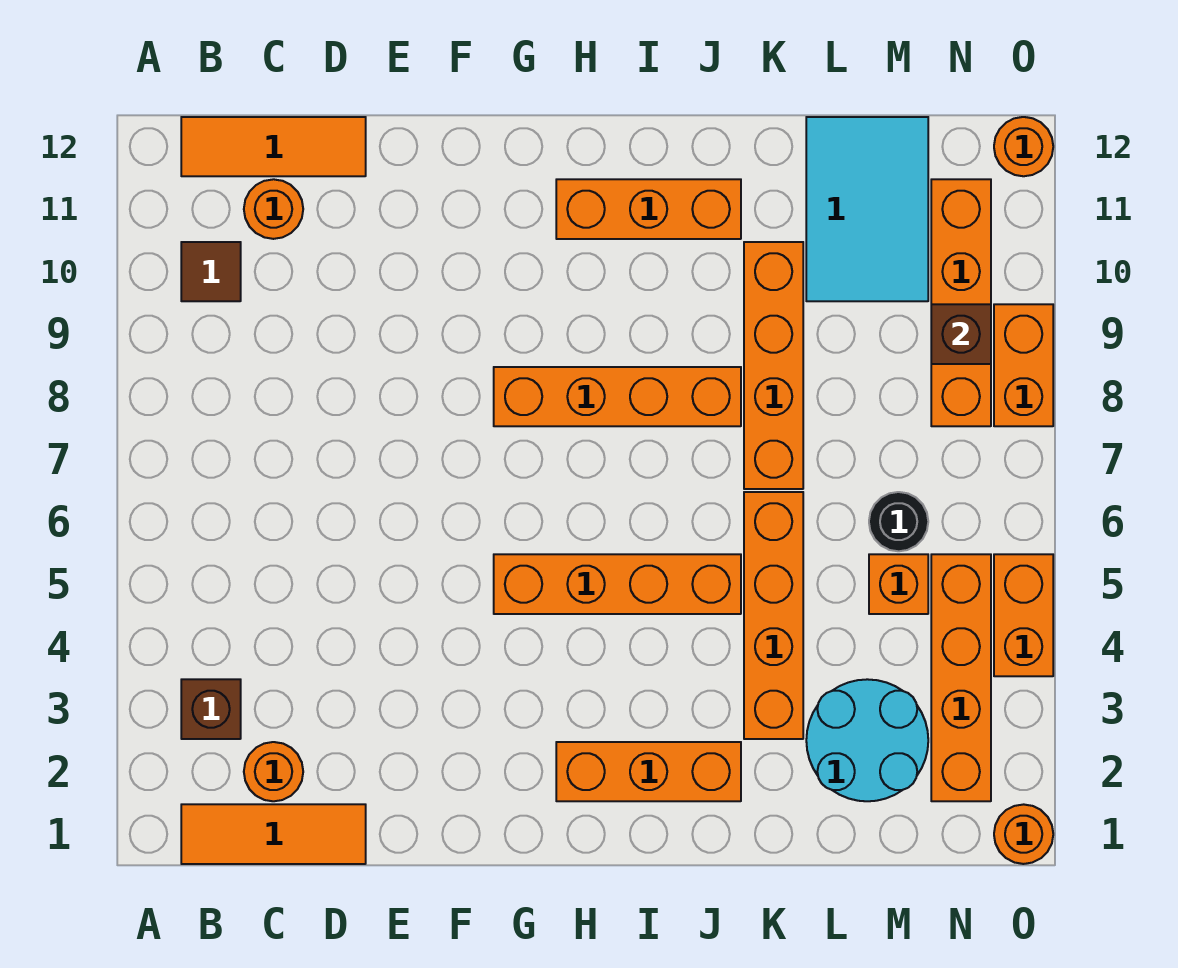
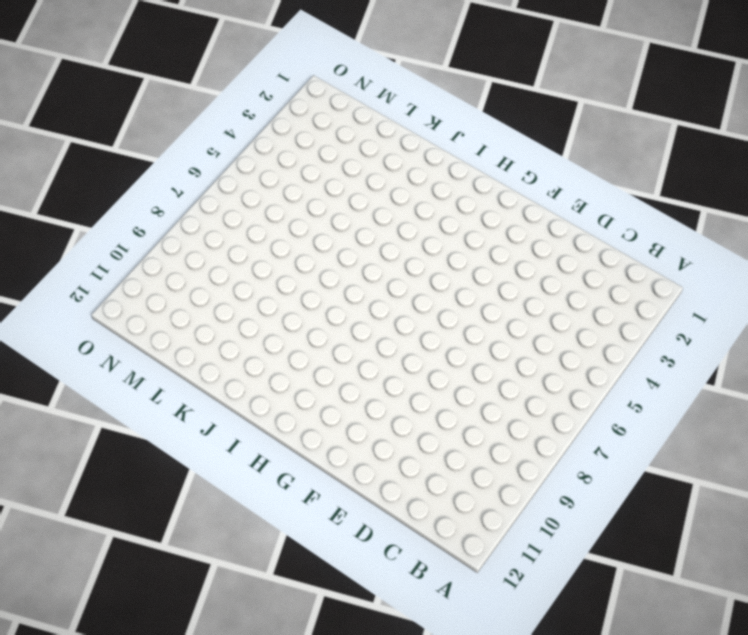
none -> orange tile B1:D1 level 1
none -> brown brick B3 level 1
none -> brown tile B10 level 1

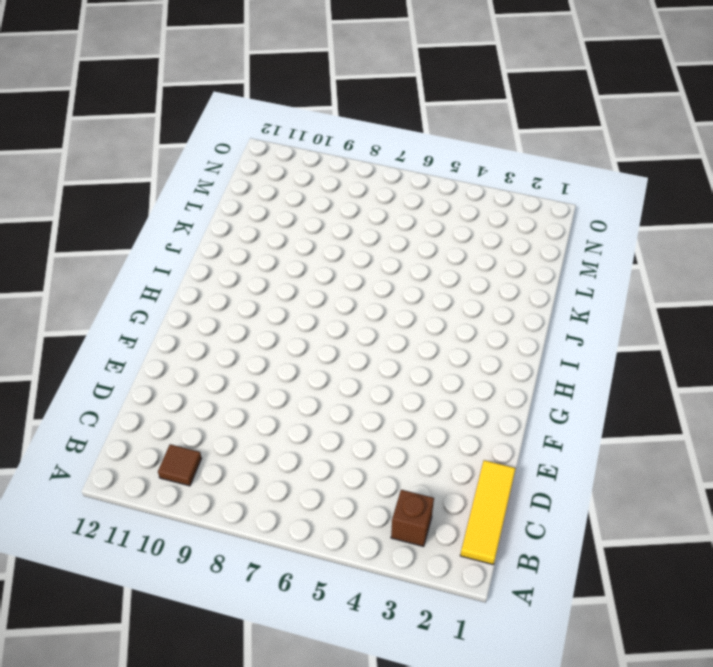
yellow tile B1:D1 level 1 -> orange tile B1:D1 level 1
none -> orange tile B12:D12 level 1
none -> orange round brick C2 level 1
none -> orange round brick C11 level 1

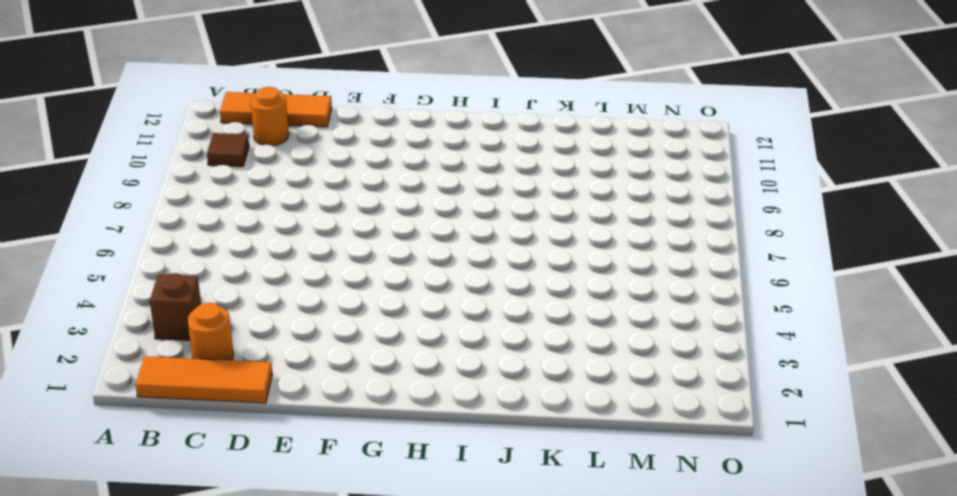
none -> orange brick G5:J5 level 1
none -> orange brick G8:J8 level 1
none -> orange brick H2:J2 level 1

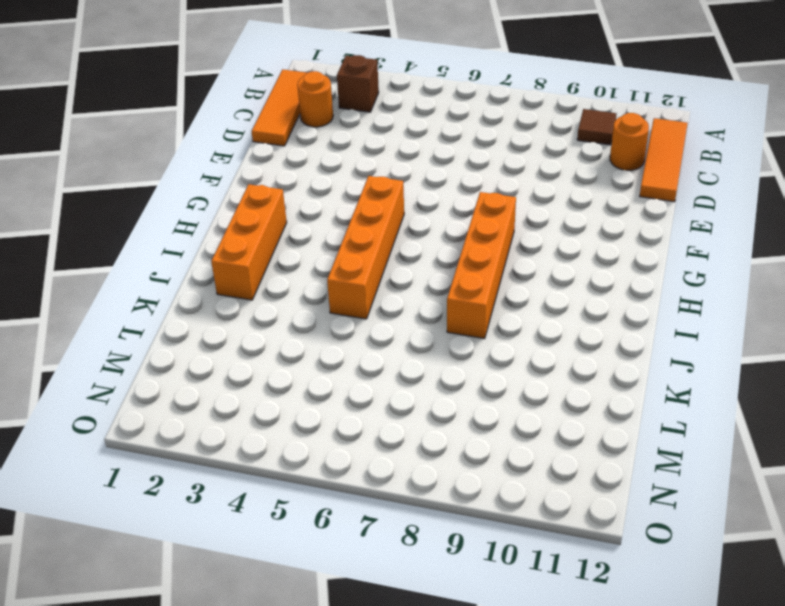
none -> orange brick H11:J11 level 1
none -> orange brick K3:K6 level 1
none -> orange brick K7:K10 level 1

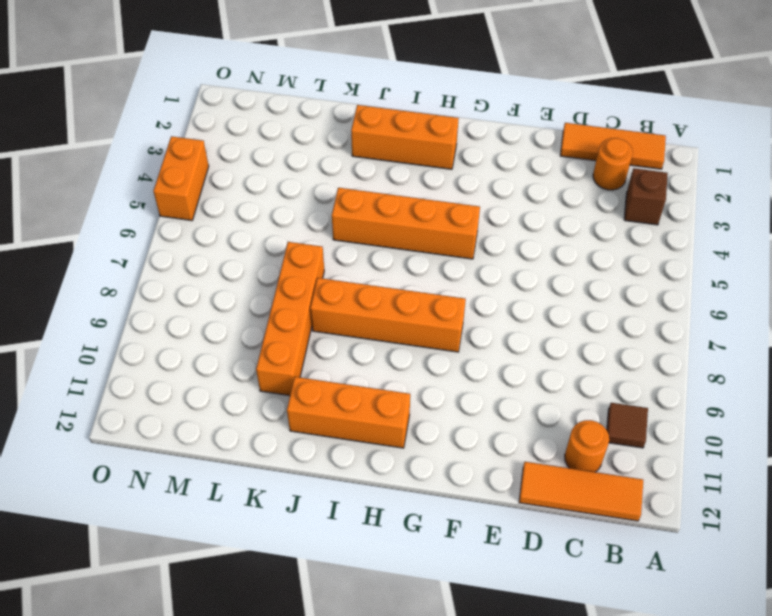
none -> orange brick K3:K6 level 1
none -> cyan round brick L2:M3 level 1
none -> cyan tile L10:M12 level 1

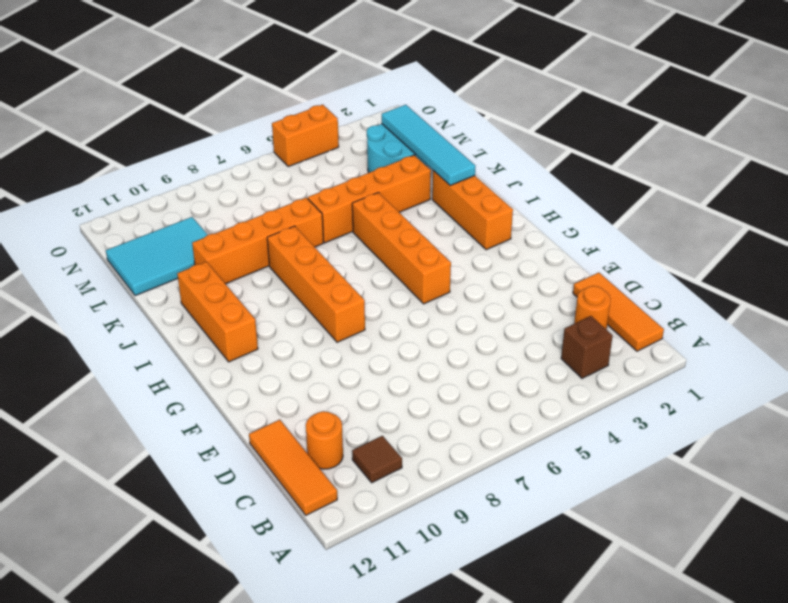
cyan tile J2:M2 level 2 -> none
none -> orange brick M5 level 1
none -> black round brick M6 level 1
none -> orange brick N2:N5 level 1

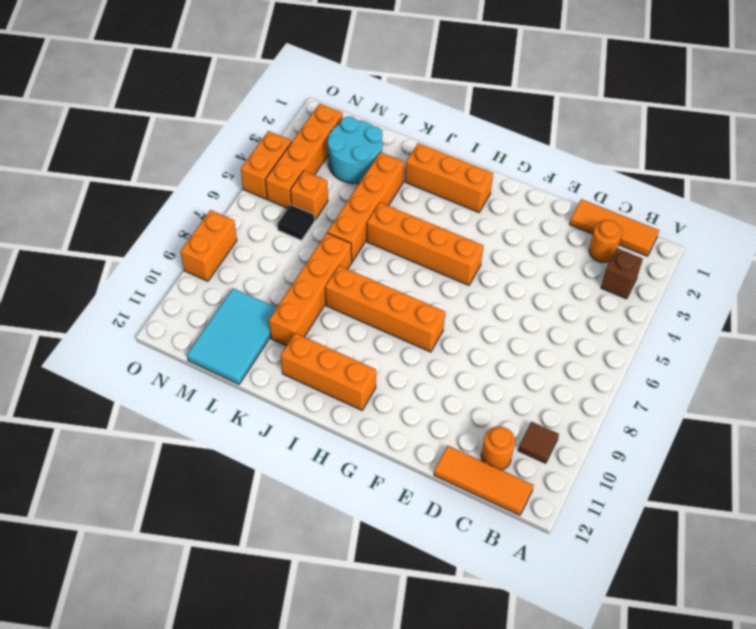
black tile M6 level 1 -> black round brick M6 level 1
none -> orange brick N8:N11 level 1
none -> orange round brick O1 level 1
none -> orange round brick O12 level 1

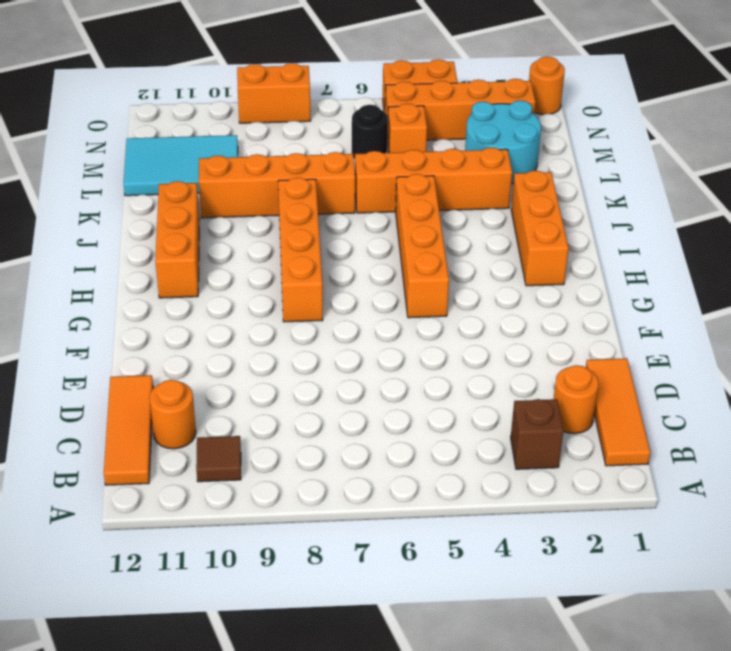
none -> orange brick N8:N11 level 1
none -> orange round brick O12 level 1
none -> brown brick N9 level 2

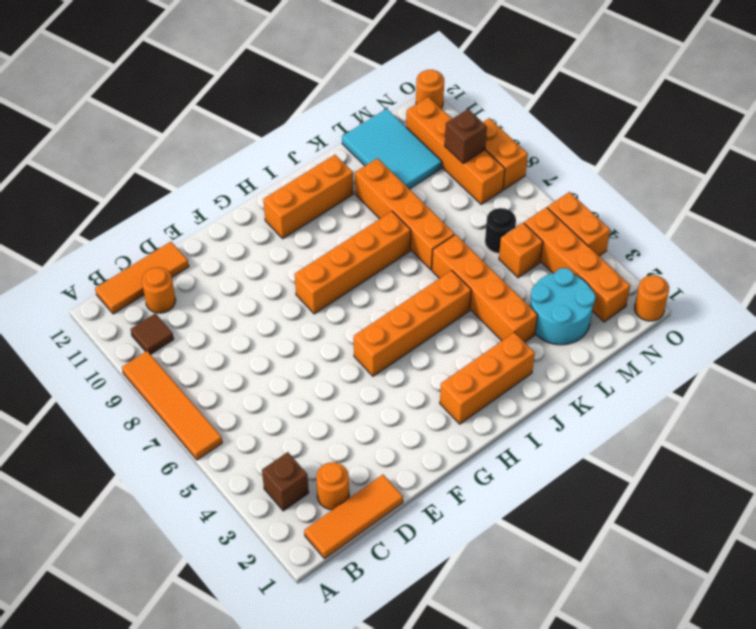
orange tile A6:A9 level 1 -> none

